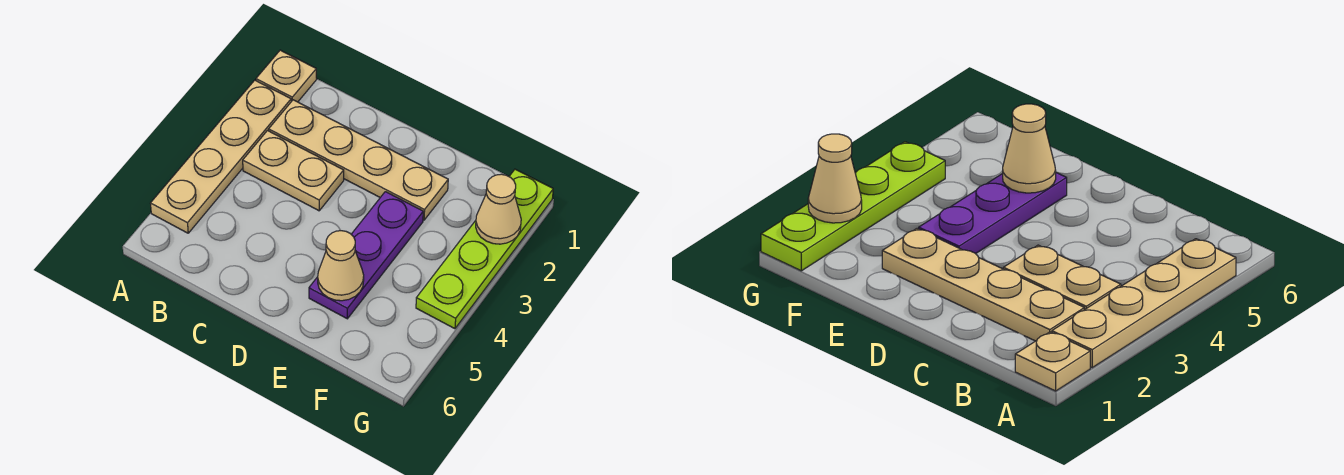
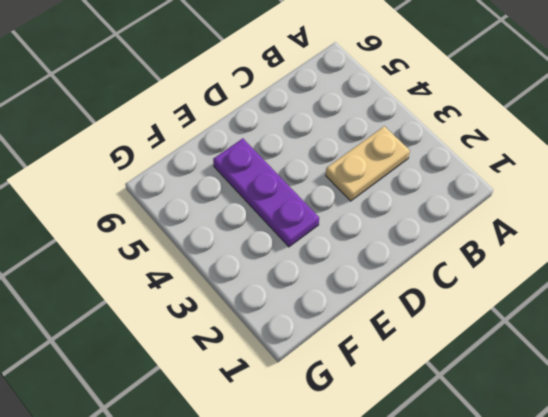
none -> tan plate A1 level 1
none -> tan plate A2:A5 level 1

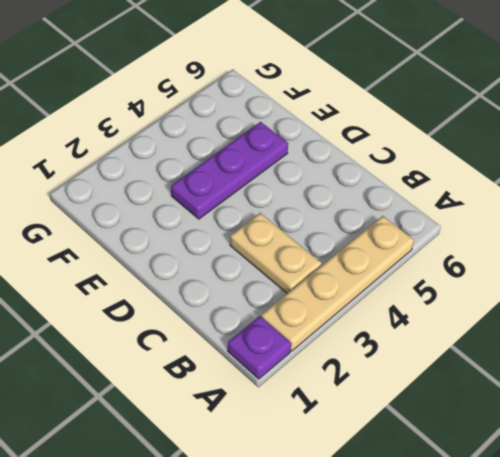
purple plate A1 level 1 -> tan plate A1 level 1
none -> tan plate B2:E2 level 1
none -> lime plate G1:G4 level 1

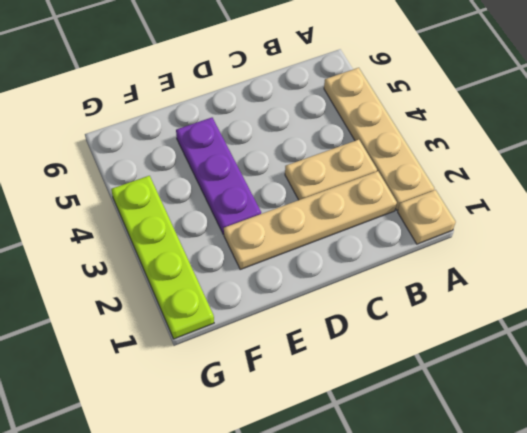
none -> tan cone E5 level 2
none -> tan cone G2 level 2

